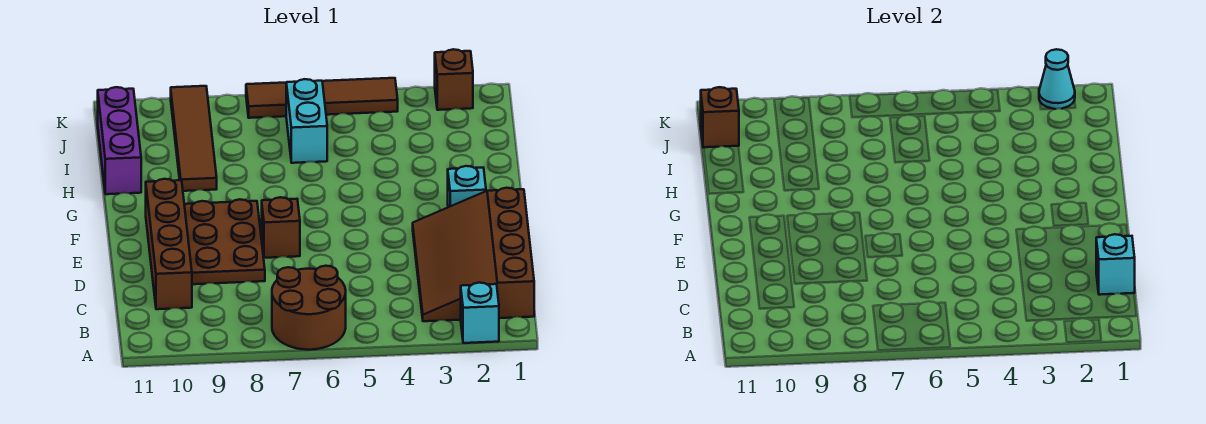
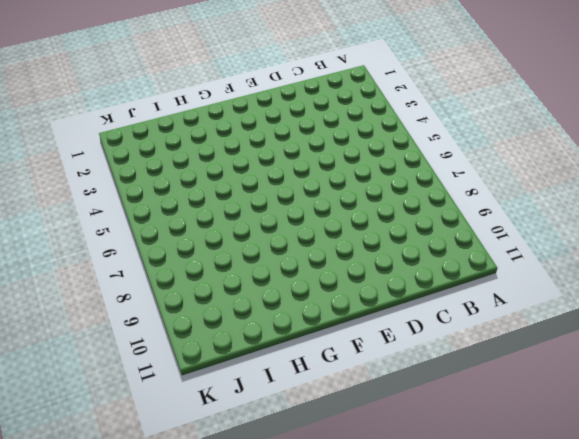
none -> cyan brick A2 level 1
none -> brown round brick A6:B7 level 1
none -> brown slope B1:E3 level 1 top 1

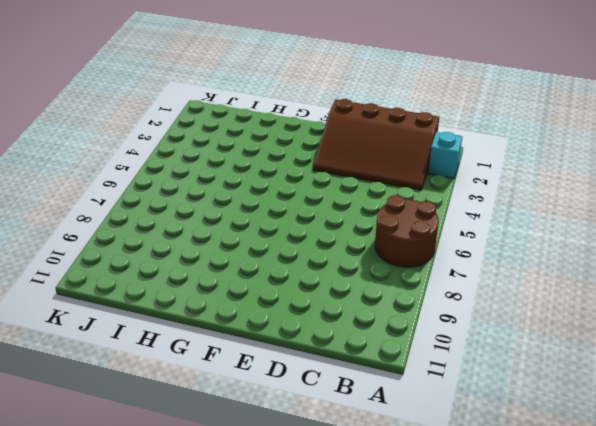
none -> brown brick C10:F10 level 1
none -> brown plate D8:F9 level 1
none -> brown brick E7 level 1

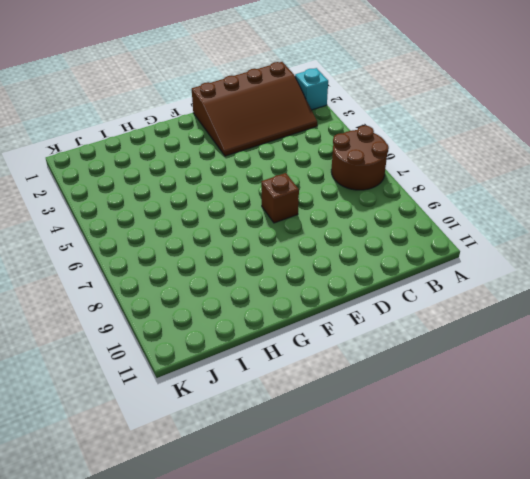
none -> brown brick C10:F10 level 1
none -> brown plate D8:F9 level 1
none -> cyan brick F2 level 1

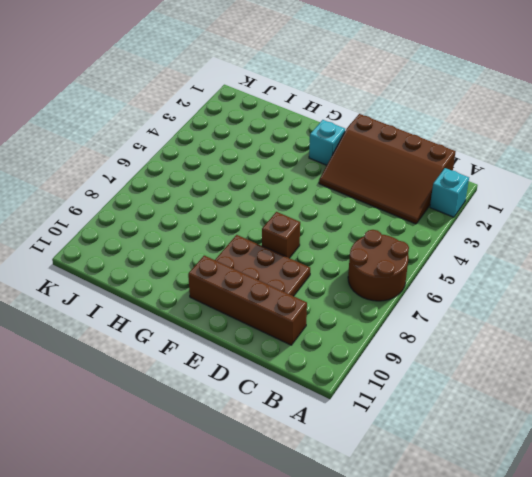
none -> brown tile H9:K9 level 1
none -> purple brick H11:J11 level 1
none -> cyan brick I6:J6 level 1

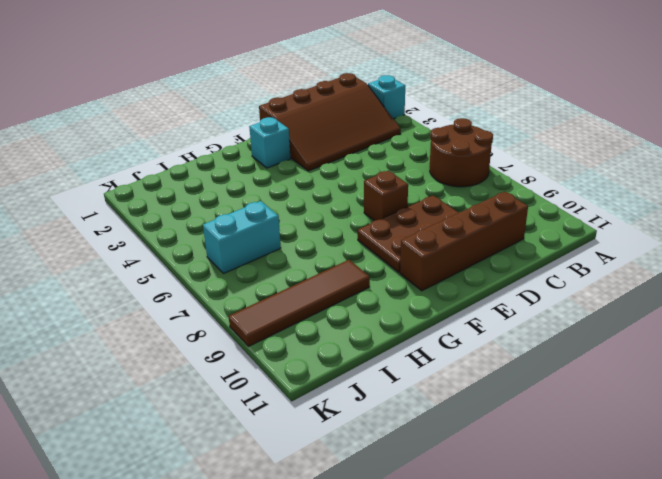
none -> purple brick H11:J11 level 1
none -> brown brick K2 level 1
none -> brown tile K4:K7 level 1

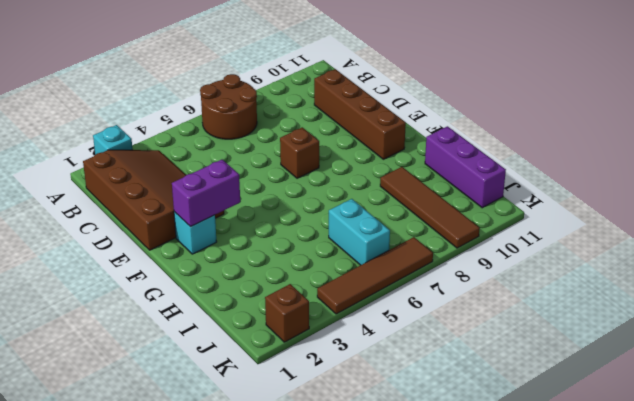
purple brick F2:F3 level 2 -> none
none -> brown plate D8:F9 level 1
none -> cyan brick C1 level 2
none -> brown brick J11 level 2

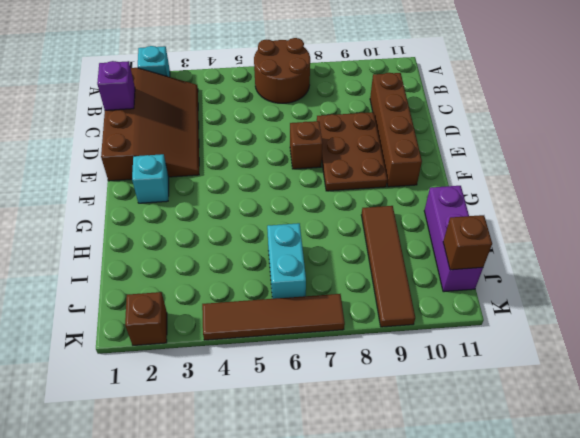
purple brick C1 level 2 -> cyan brick C1 level 2
none -> cyan cone K2 level 2

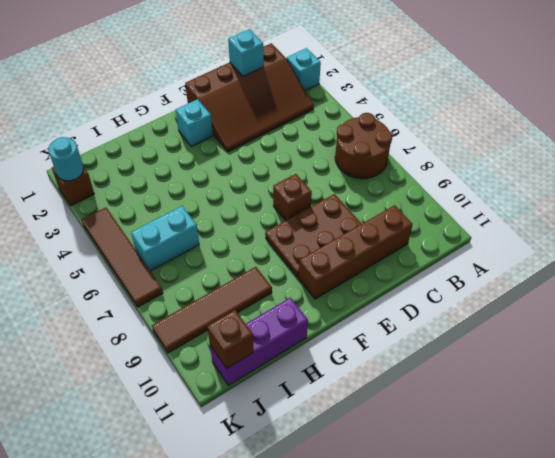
cyan round brick K2 level 2 -> cyan cone K2 level 2

